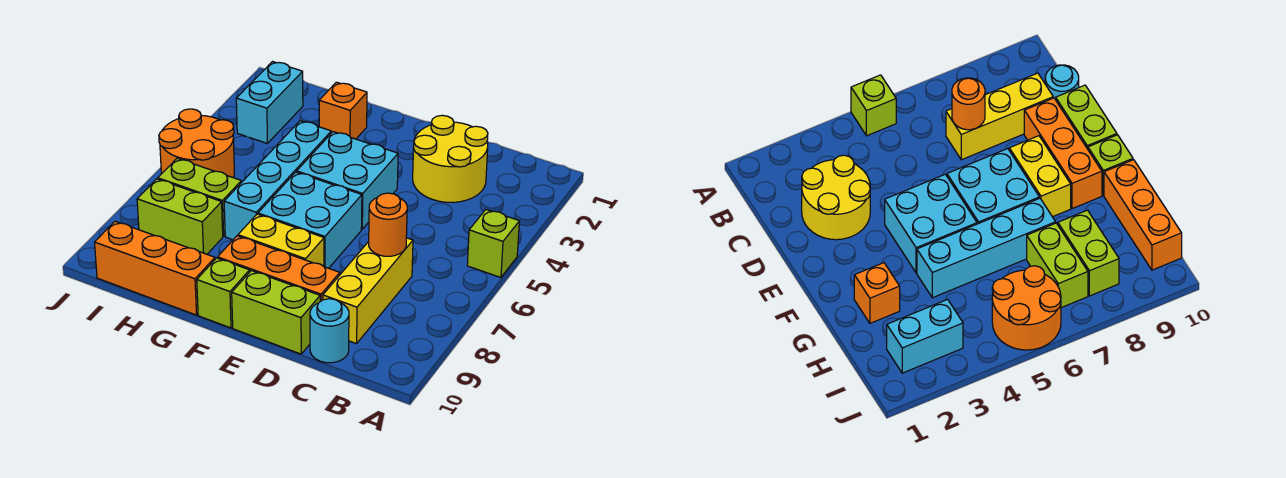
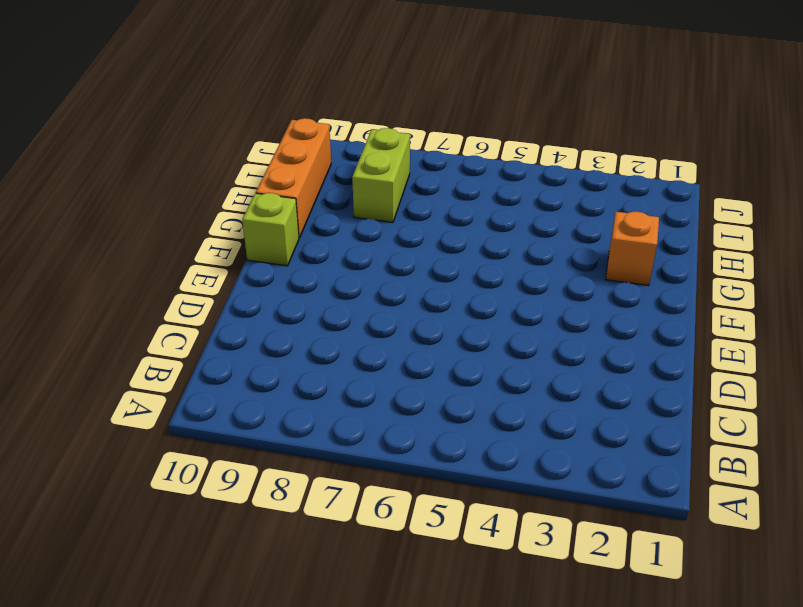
none -> lime brick A5 level 1
none -> yellow round brick C2:D3 level 1
none -> yellow brick C7:C9 level 1

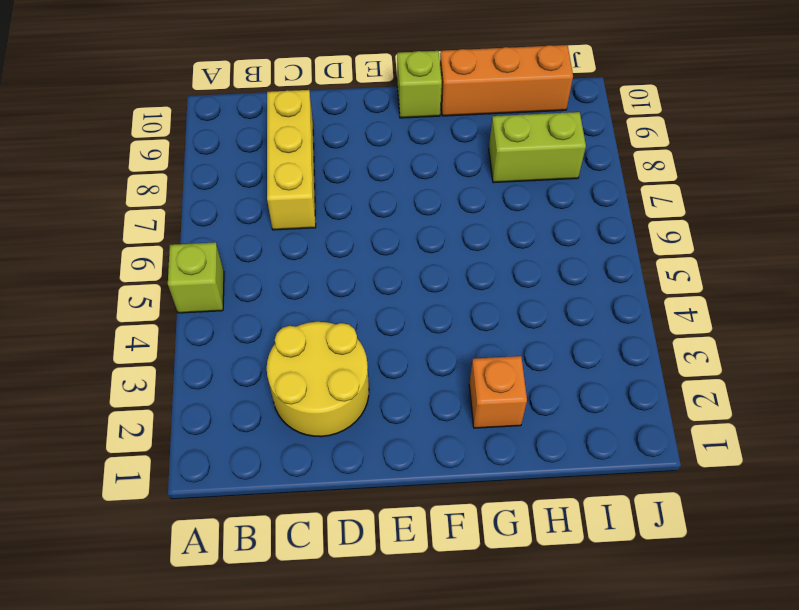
none -> cyan round brick C10 level 1
none -> orange brick D9:F9 level 1
none -> lime brick D10:E10 level 1

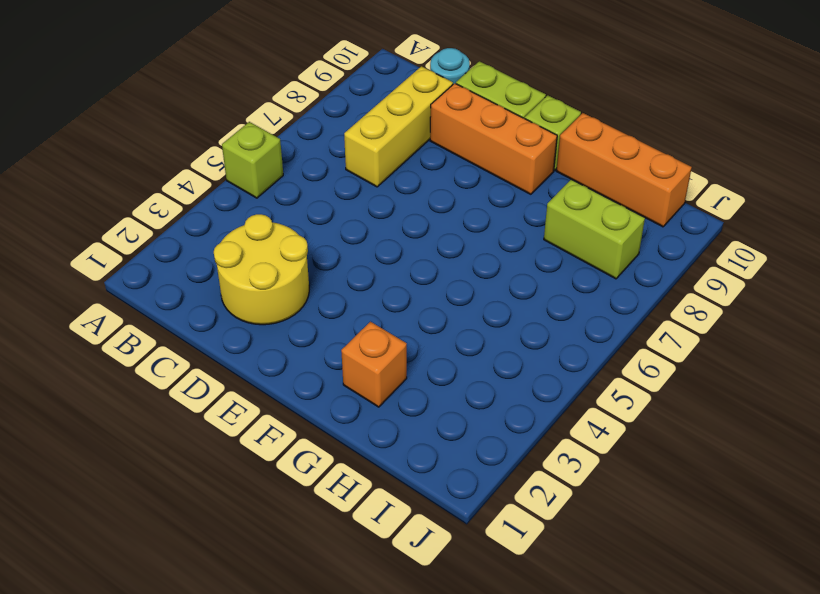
none -> cyan brick E4:F5 level 1
none -> cyan brick E6:F7 level 1
none -> yellow brick E8:F8 level 1

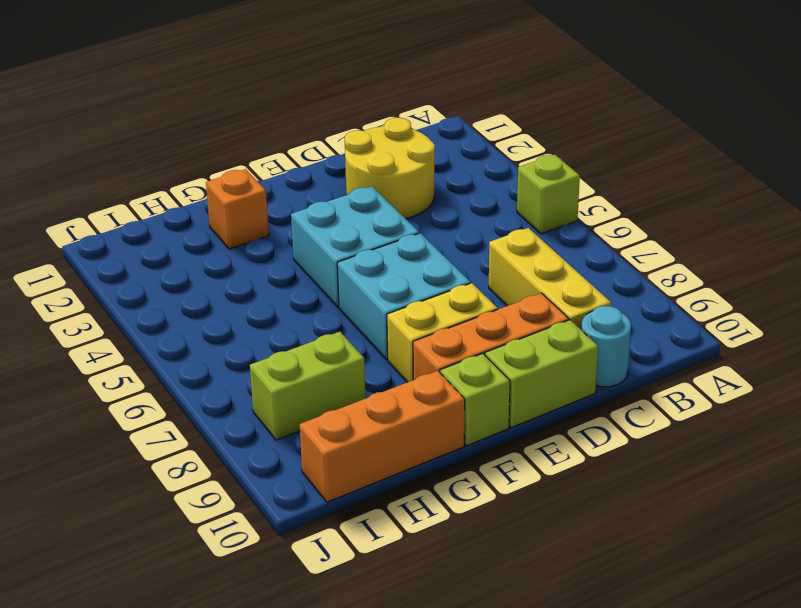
none -> cyan brick G4:G7 level 1
none -> lime brick H7:I7 level 1
none -> cyan brick I2:I3 level 1

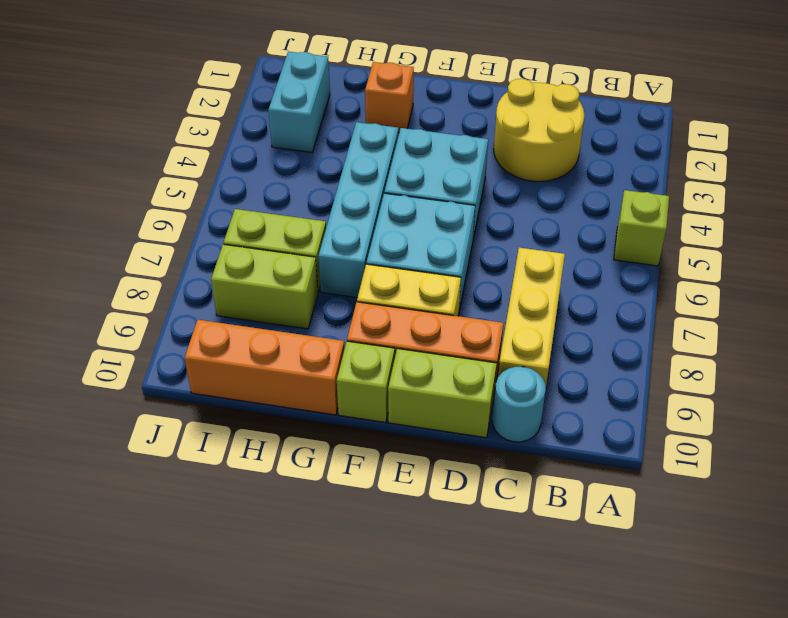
none -> orange round brick I5:J6 level 1
none -> orange round brick C7 level 2

